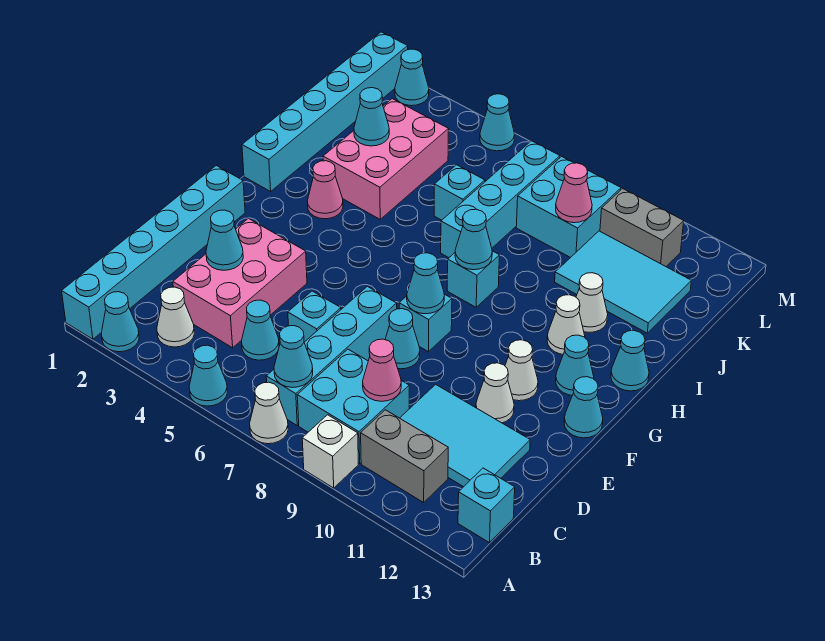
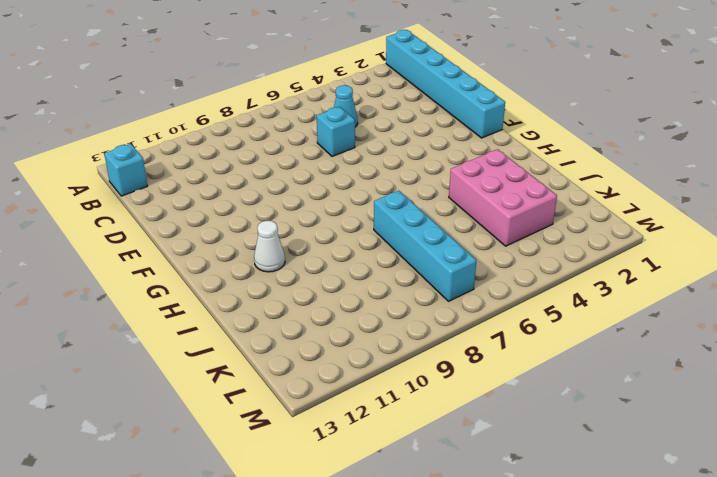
none -> cyan cone A2 level 1
none -> cyan cone A5 level 1
none -> white cone A7 level 1
none -> white brick A9 level 1

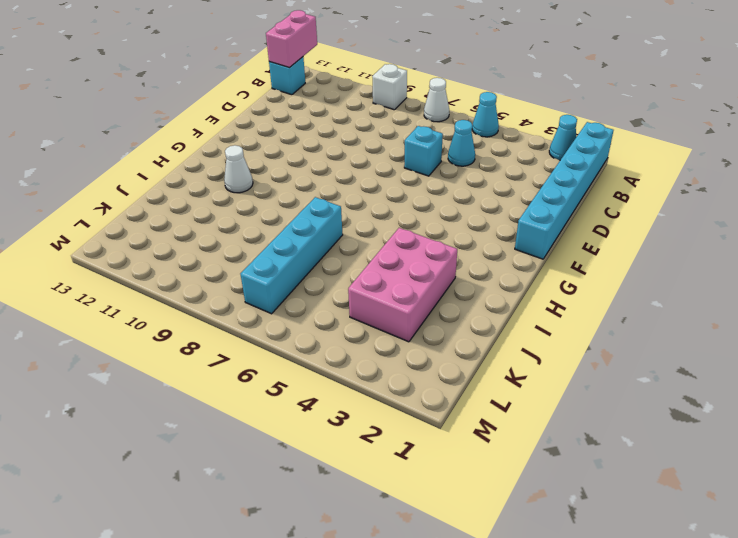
pink brick A13:B13 level 2 -> none
none -> white cone B3 level 1
none -> cyan brick B7:E7 level 1
none -> cyan brick B8:C9 level 1
none -> grey brick B10:B11 level 1

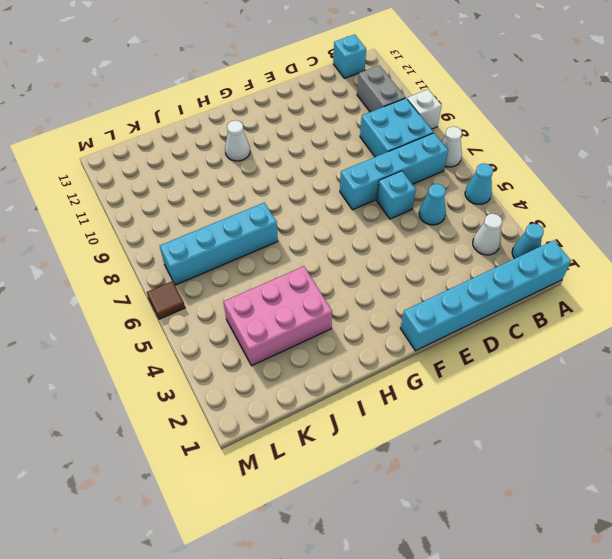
brown tile M6 level 1 -> none
none -> pink brick C3:E4 level 1
none -> cyan tile C10:D12 level 1
none -> cyan cone E8 level 1
none -> white cone E11 level 1

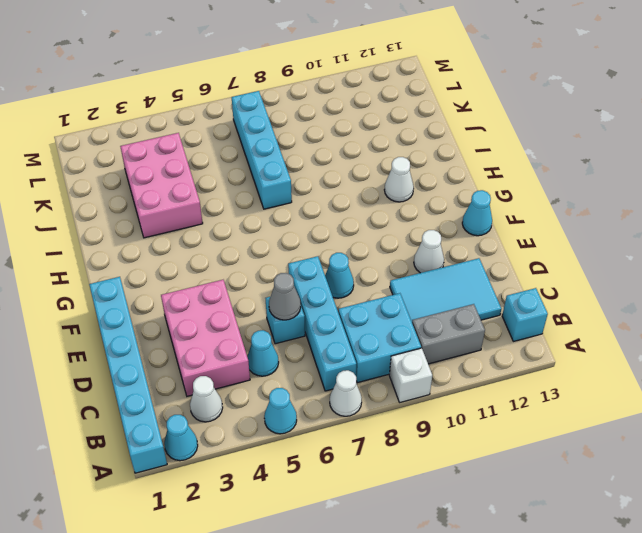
grey cone D6 level 2 -> none
none -> cyan brick F8 level 1
none -> white cone F11 level 1
none -> cyan cone G12 level 1
none -> cyan brick H1:M1 level 1

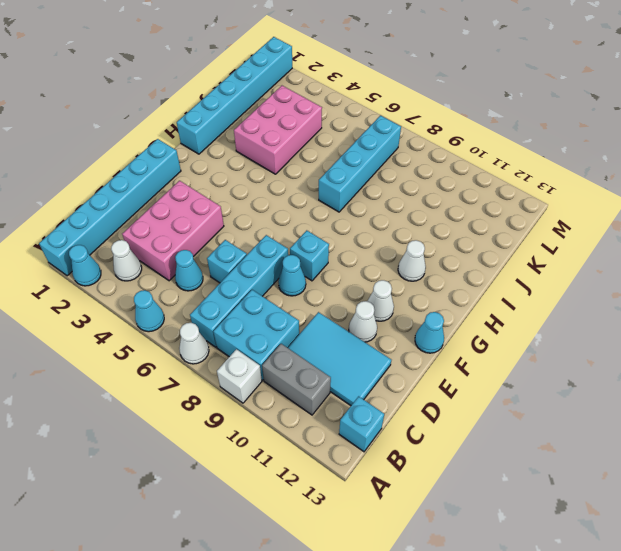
none -> cyan cone G12 level 1
none -> pink cone H3 level 1
none -> cyan brick H8 level 1
none -> cyan cone H13 level 1

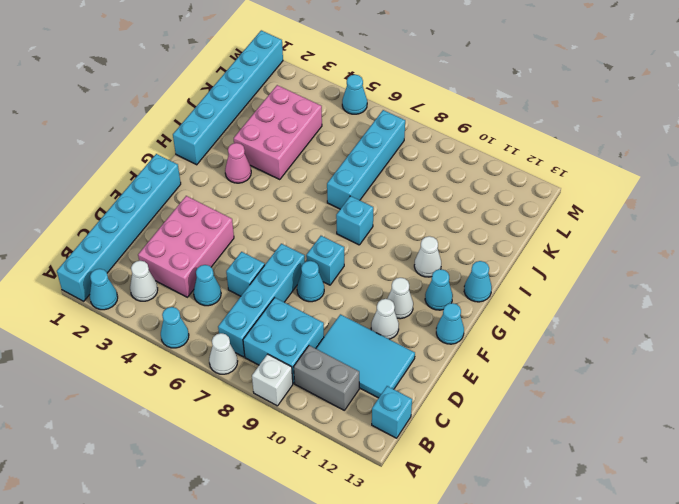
none -> white cone I11 level 1
none -> cyan brick J6 level 1
none -> cyan tile J10:K12 level 1
none -> cyan brick K8:L9 level 1

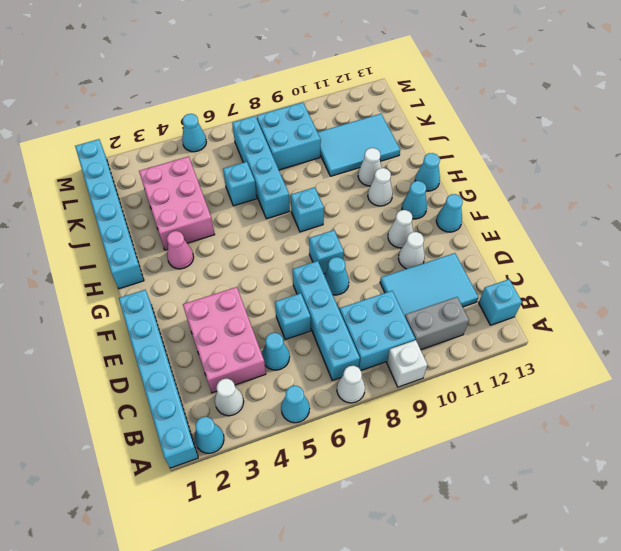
none -> grey brick L10:L11 level 1
none -> cyan cone M2 level 1
none -> cyan cone B7 level 2
none -> pink cone C9 level 2

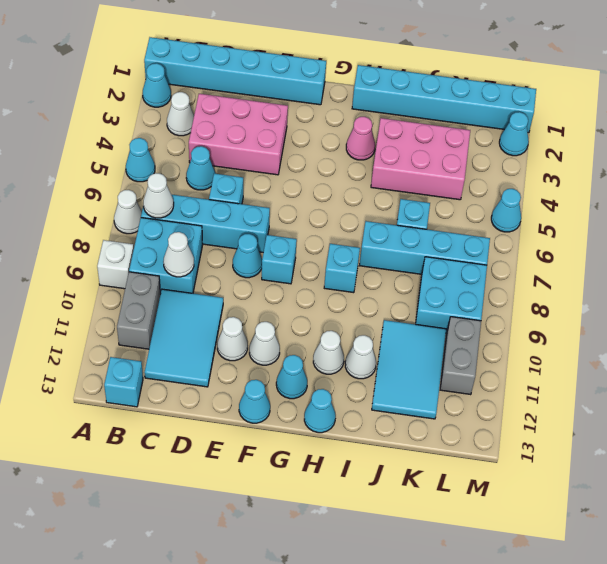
white cone B7 level 2 -> cyan cone B7 level 2
white cone C9 level 2 -> pink cone C9 level 2
none -> cyan cone D3 level 2
none -> cyan cone F8 level 2
none -> cyan cone H8 level 2
none -> cyan cone J3 level 2

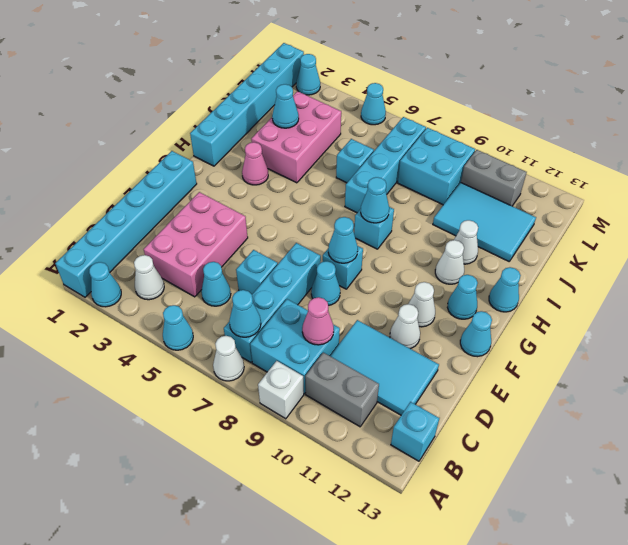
none -> cyan cone D3 level 2
none -> pink cone K9 level 2

